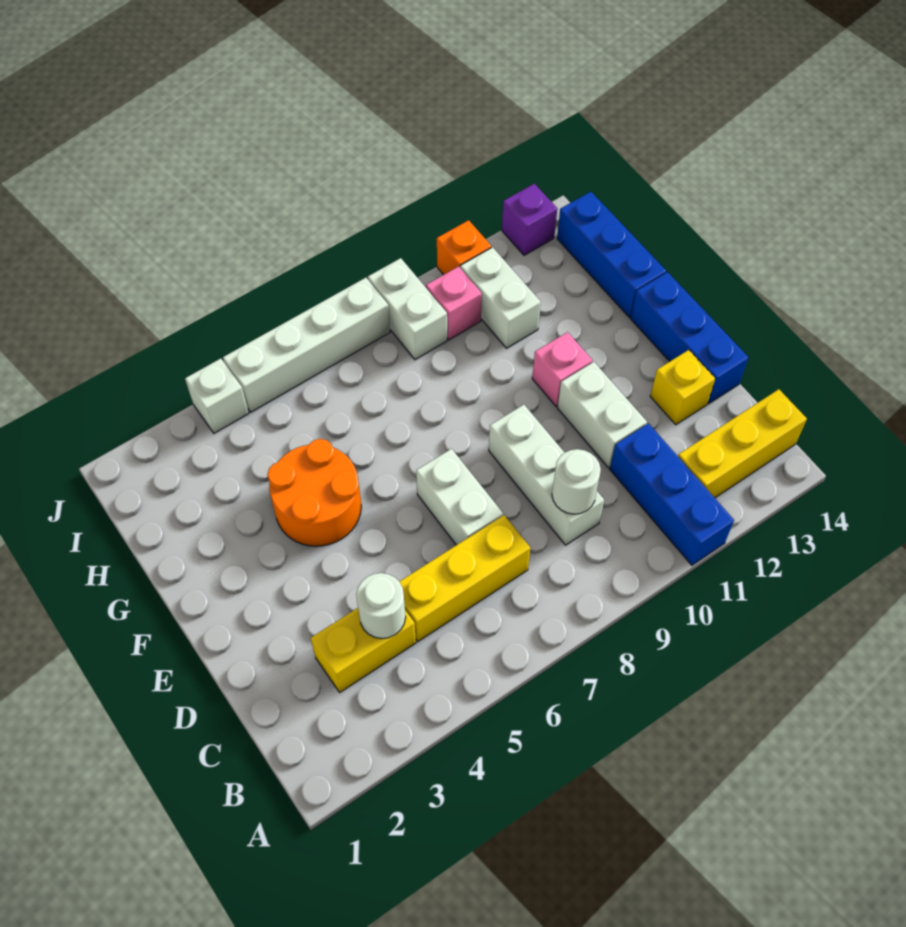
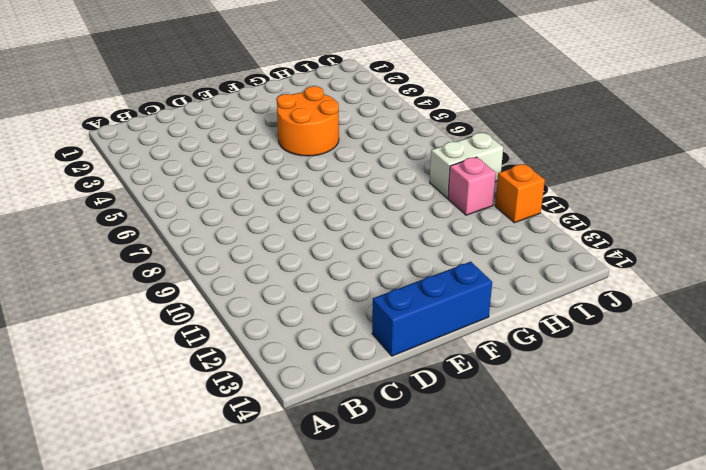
none -> blue brick A11:C11 level 1
none -> yellow brick B12:B14 level 1
none -> yellow brick C3:C4 level 1

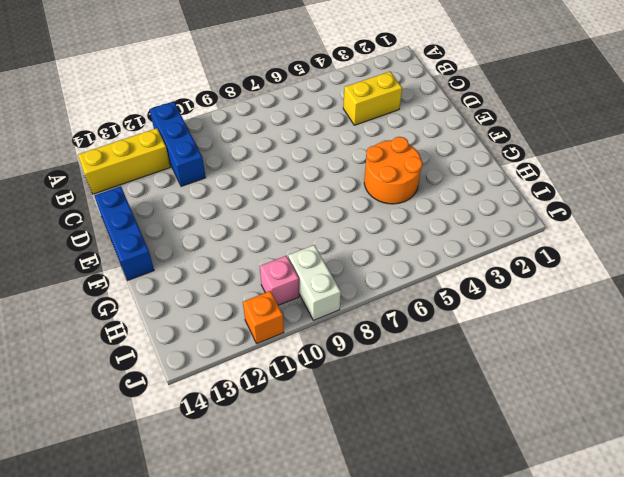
none -> yellow brick C5:C7 level 1
none -> white brick C9:E9 level 1
none -> white brick D7:E7 level 1

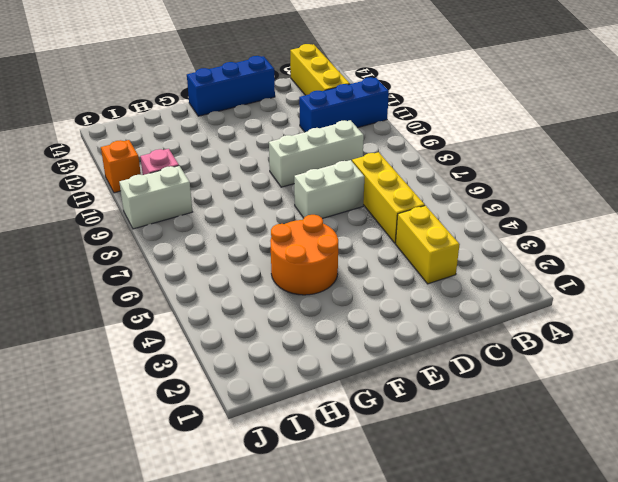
none -> white brick D11:E11 level 1
none -> yellow brick D13 level 1
none -> pink brick F11 level 1

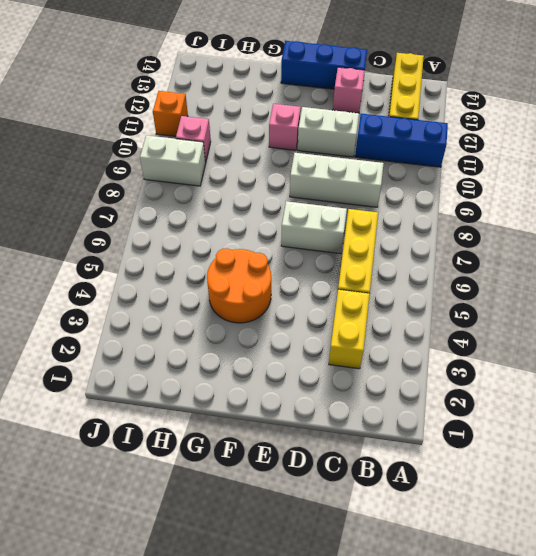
pink brick D13 level 1 -> yellow brick D13 level 1
none -> blue brick G14:I14 level 1
none -> white brick H11:I11 level 1
none -> white brick J4 level 1

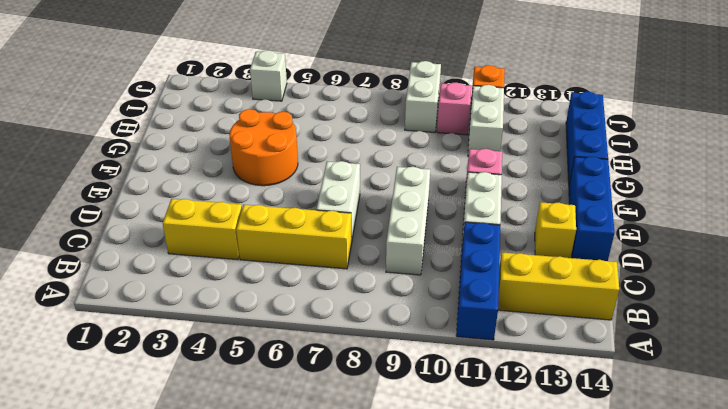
none -> white brick J5:J8 level 1
none -> purple brick J13 level 1
none -> white round brick C4 level 2

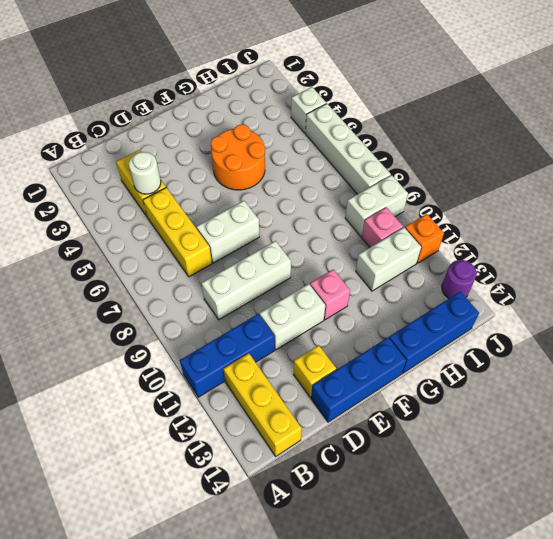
purple round brick J13 level 1 -> purple brick J13 level 1
none -> white round brick C9 level 2

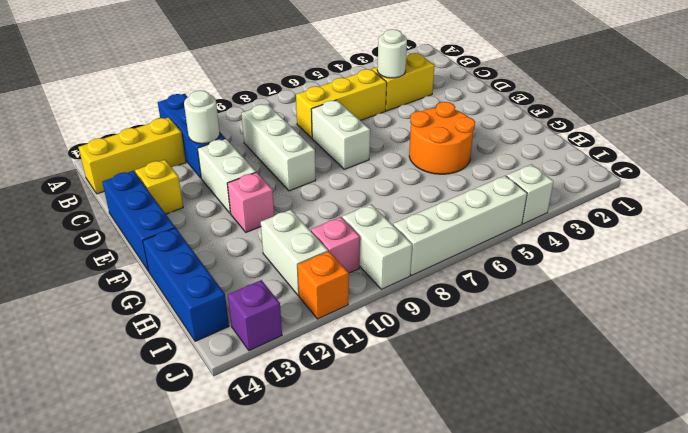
white round brick C11 level 2 -> white round brick C9 level 2

